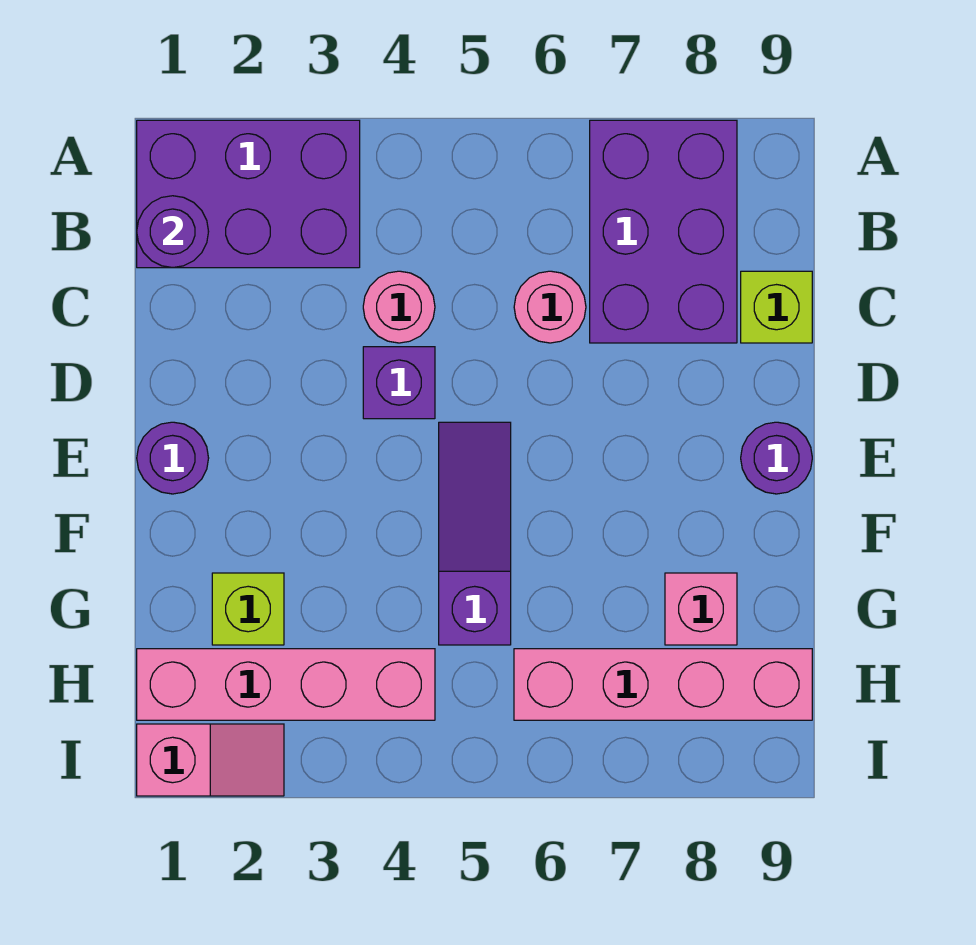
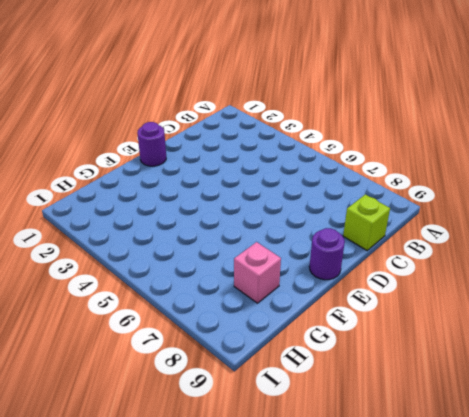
none -> purple brick A1:B3 level 1
none -> purple brick A7:C8 level 1
none -> pink round brick C4 level 1

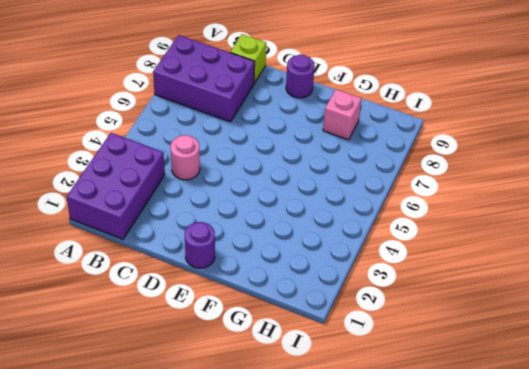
none -> pink round brick C6 level 1
none -> purple brick D4 level 1
none -> purple slope E5:G5 level 1 top G

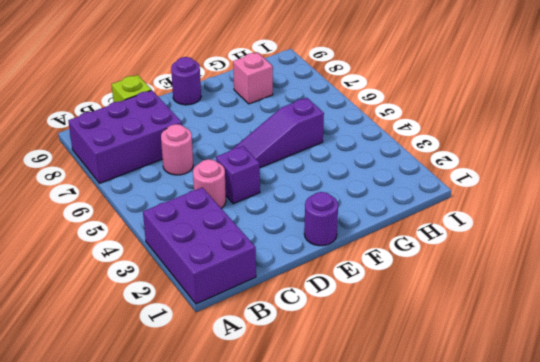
none -> lime brick G2 level 1
none -> pink brick H1:H4 level 1
none -> pink brick H6:H9 level 1

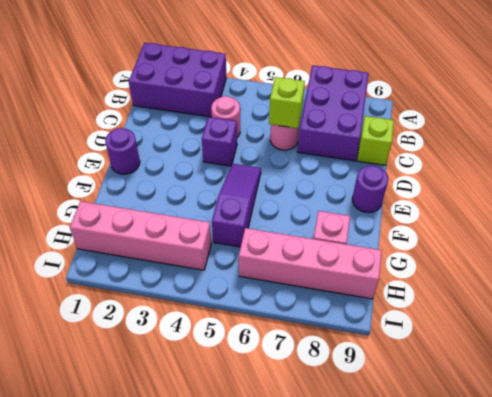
lime brick C6 level 2 -> lime brick G2 level 1
none -> pink slope I1:I2 level 1 top 1
none -> purple round brick B1 level 2

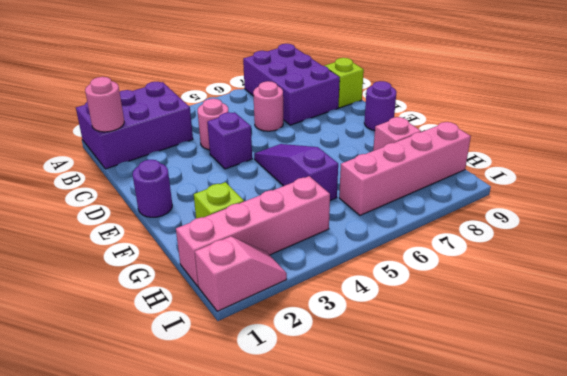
pink round brick B1 level 2 -> purple round brick B1 level 2

